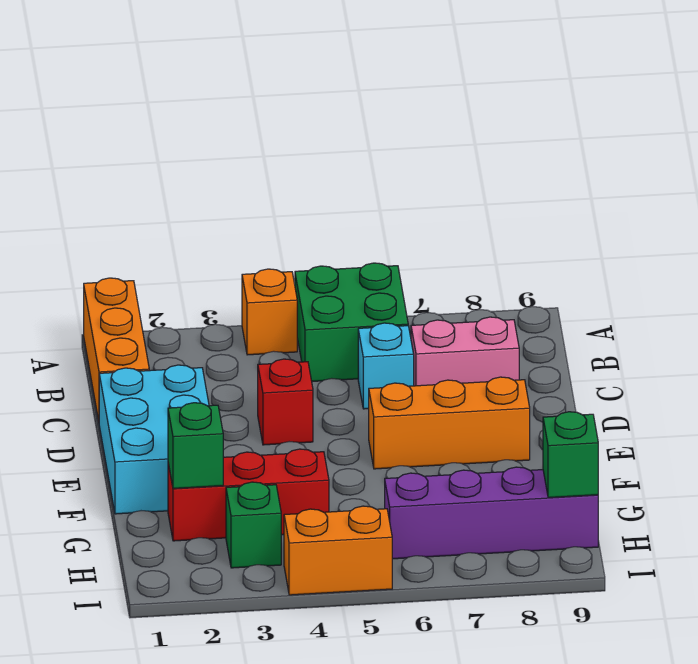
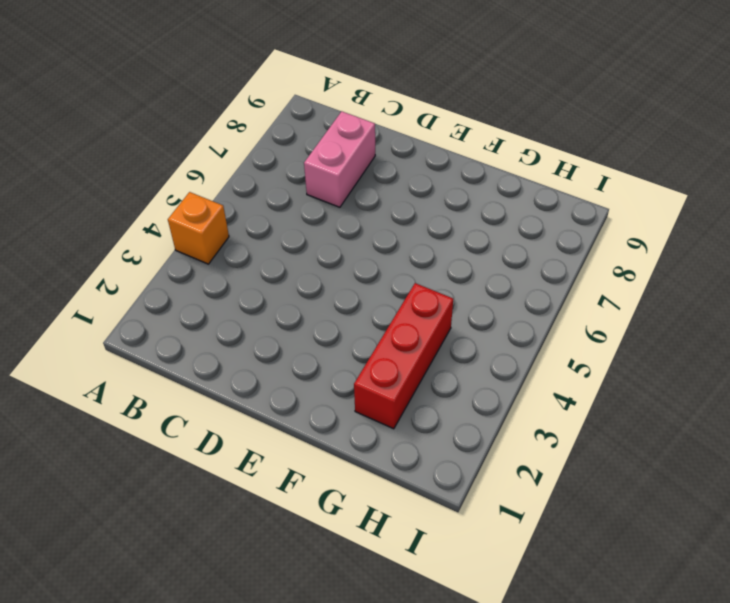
none -> orange brick A1:C1 level 1
none -> green brick A5:B6 level 1
none -> cyan brick C6 level 1

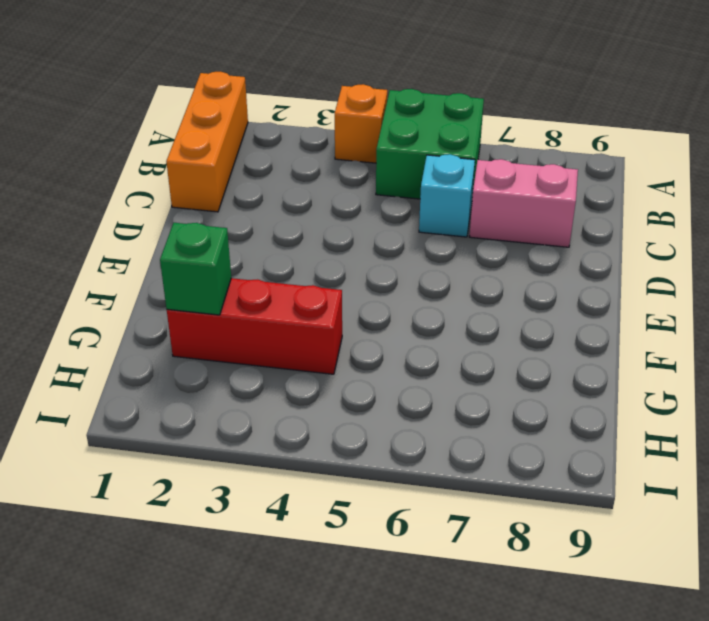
none -> cyan brick D1:F2 level 1
none -> red brick D4 level 1
none -> orange brick E6:E8 level 1

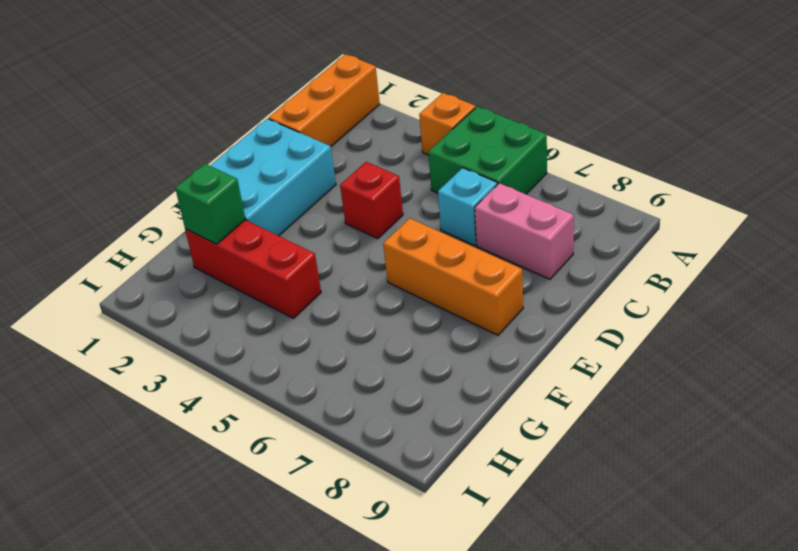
none -> green brick H3 level 1
none -> purple brick H6:H9 level 1
none -> orange brick I4:I5 level 1

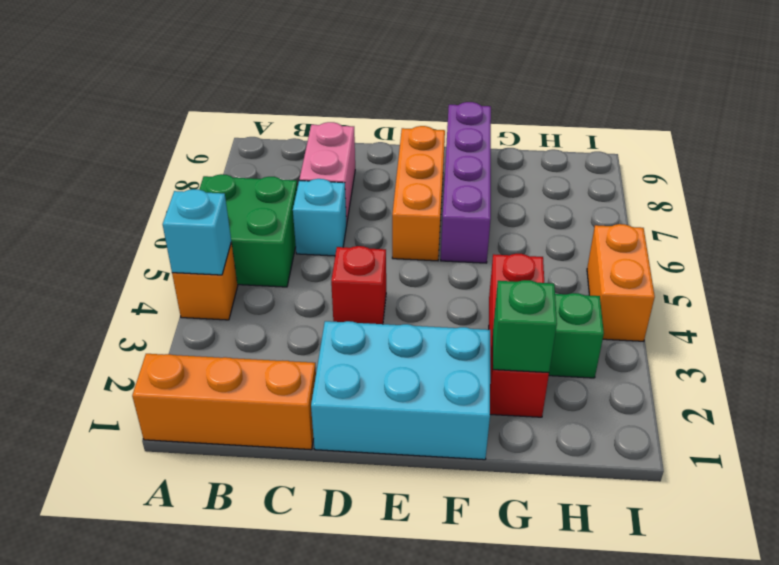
cyan brick A4 level 2 -> none
purple brick F6:F9 level 1 -> purple brick H6:H9 level 1
none -> green brick H9 level 2

